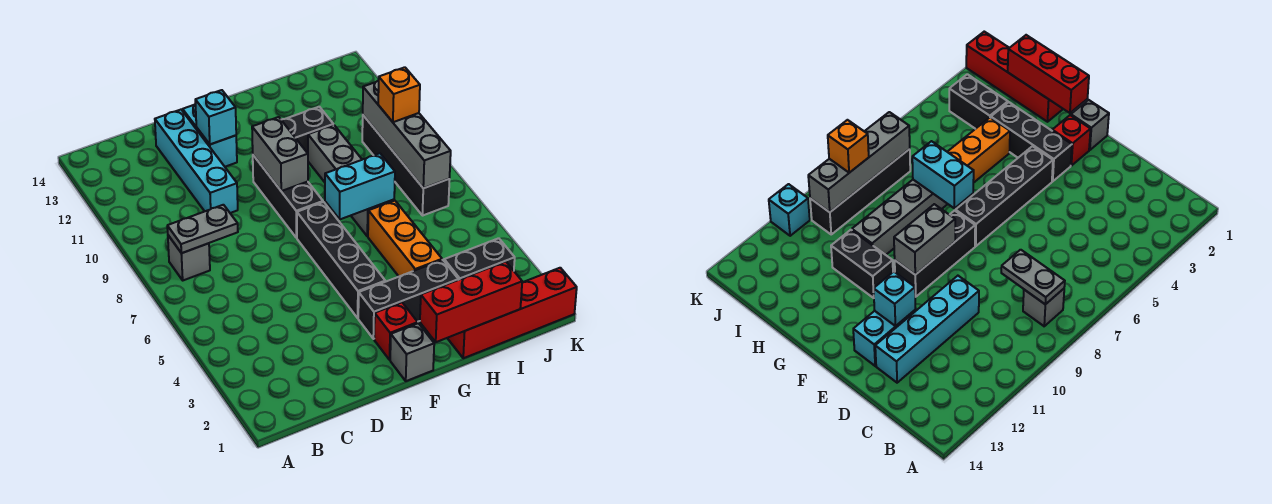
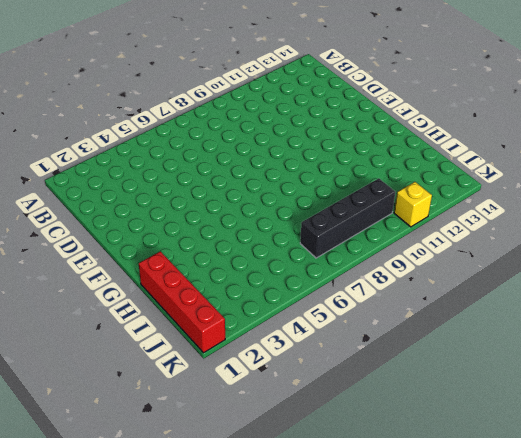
yellow brick K11 level 1 -> cyan brick K11 level 1
none -> grey brick B8 level 1
none -> cyan brick D10:D13 level 1
none -> cyan brick E12:E13 level 1

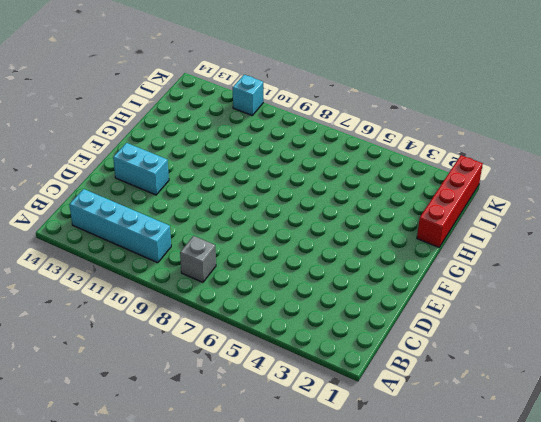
cyan brick B10:B13 level 1 -> cyan brick D10:D13 level 1
none -> grey brick F1 level 1
none -> red brick F2 level 1
none -> black brick F3:H3 level 1

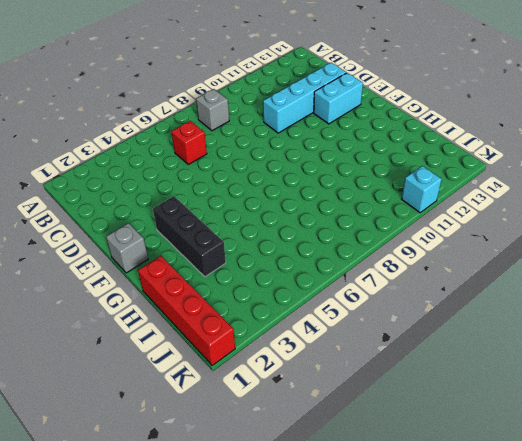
red brick C6 level 1 -> red brick F2 level 1
none -> black brick F4:F7 level 1
none -> black brick F8:F10 level 1
none -> black brick G11:H11 level 1

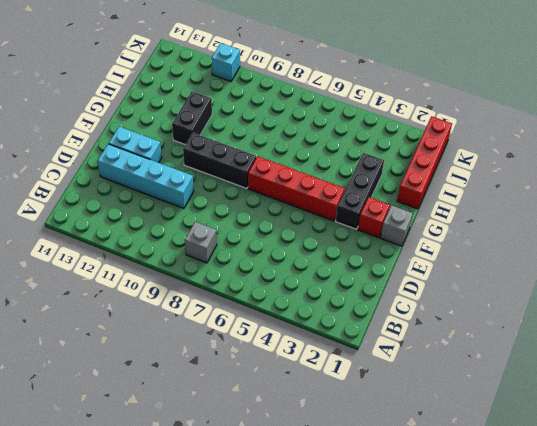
red brick F4:F7 level 1 -> black brick F4:F7 level 1
none -> orange brick H4:H6 level 1
none -> grey brick H7:H10 level 1
none -> black brick I3:J3 level 1

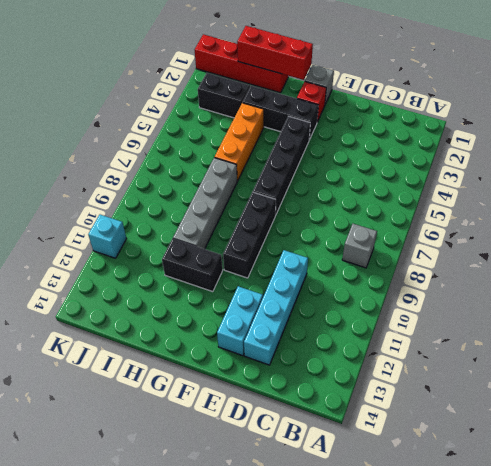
none -> black brick J7:J10 level 1
none -> grey plate B8:C8 level 2
none -> cyan brick E12 level 2

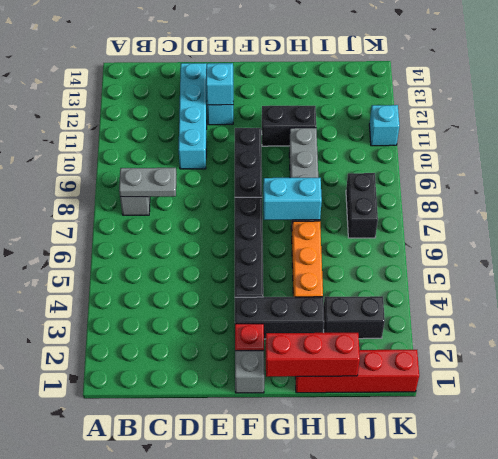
black brick J7:J8 level 1 -> black brick J7:J10 level 1
none -> grey brick F9:F10 level 2
none -> grey brick J7:J10 level 2
none -> orange brick J9 level 3

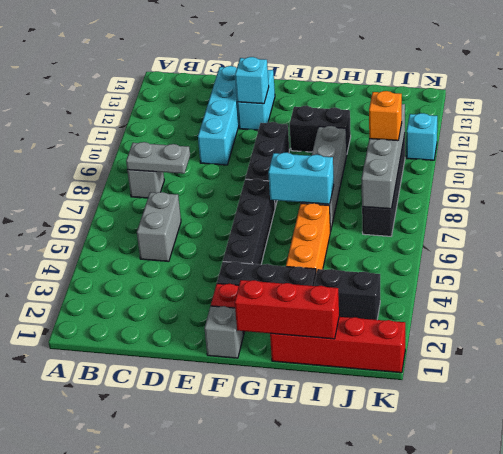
grey brick C5:C6 level 1 -> grey brick F9:F10 level 2

